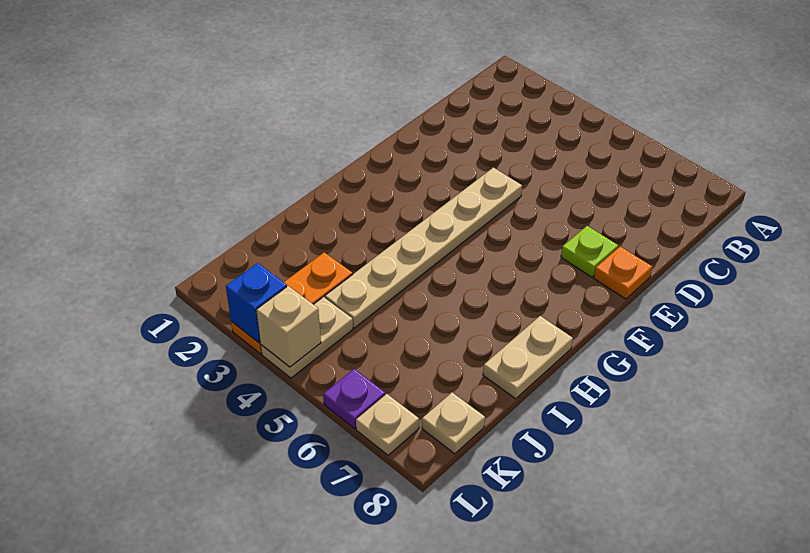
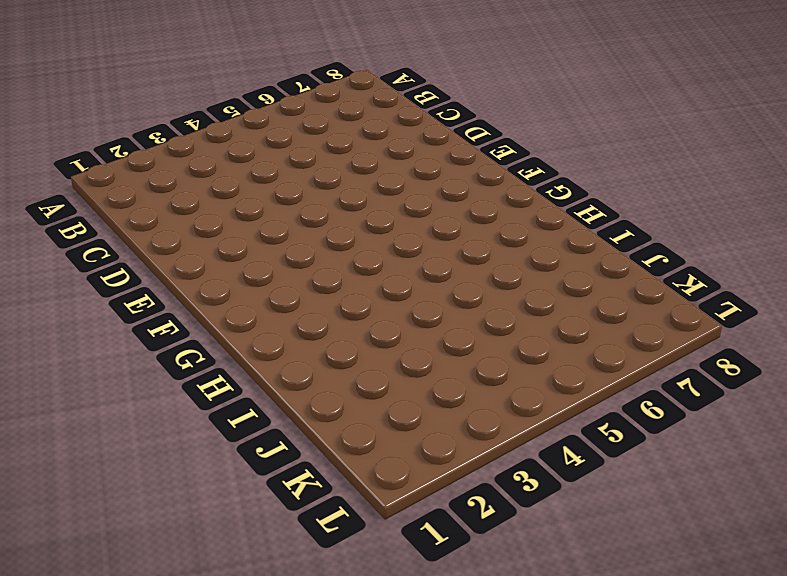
none -> tan plate E4:J4 level 1
none -> lime plate E7 level 1

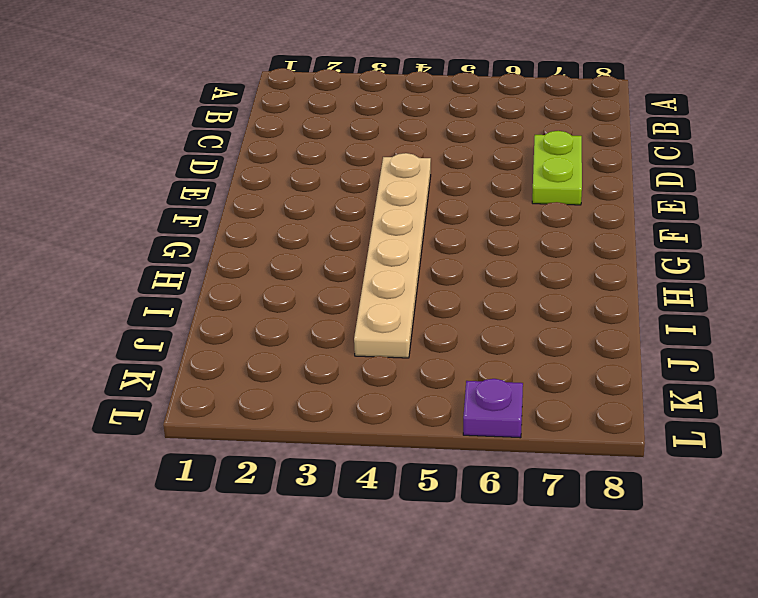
lime plate D7:E7 level 1 -> lime plate E7 level 1
none -> orange plate E8 level 1
none -> tan plate H8:I8 level 1

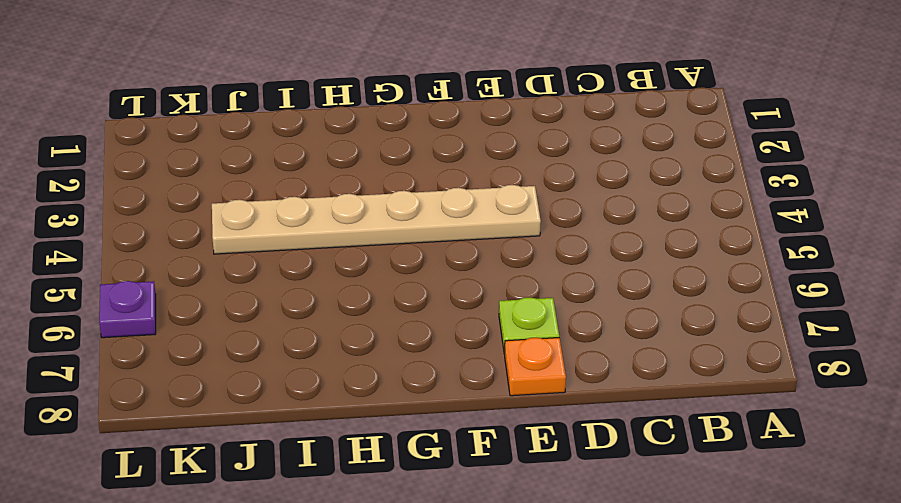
none -> tan plate H8:I8 level 1
none -> orange plate J3:L3 level 1

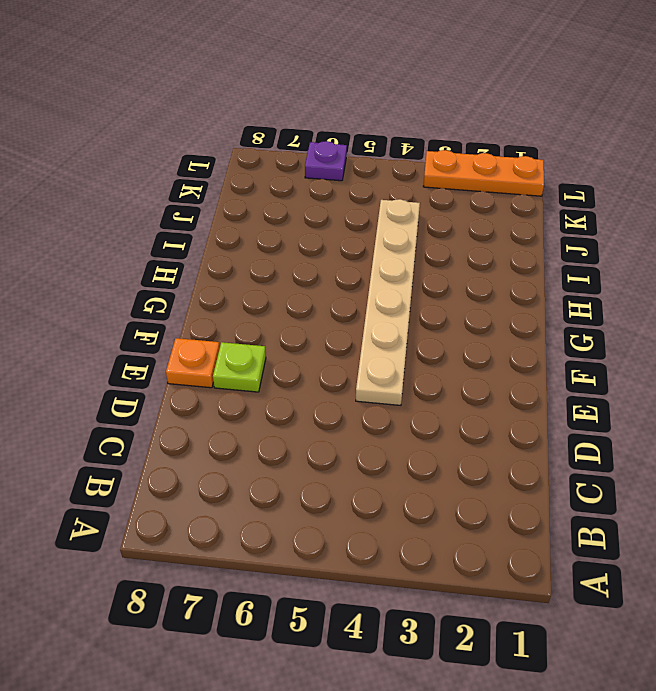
orange plate L1:L3 level 1 -> orange plate J3:L3 level 1
none -> tan plate H8:I8 level 1
none -> tan plate K4:L4 level 1

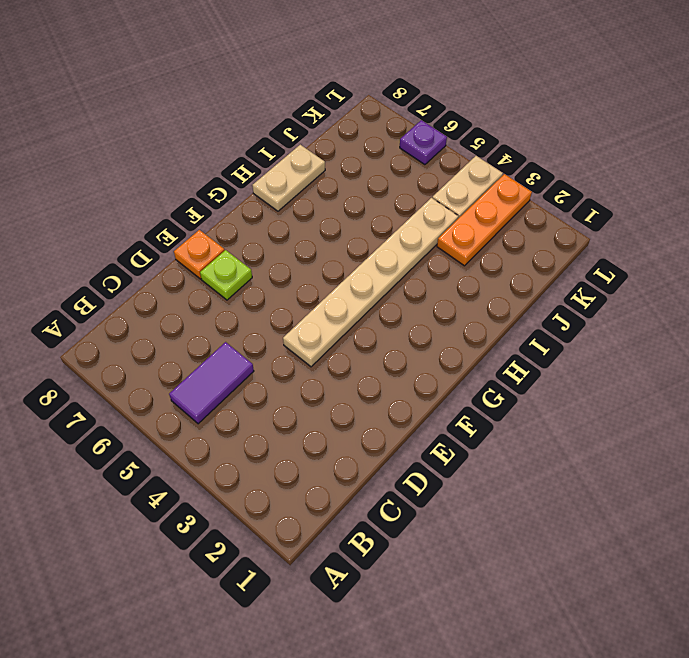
purple tile B5:C5 level 1 -> none
none -> tan plate K8 level 1
none -> tan plate L7 level 1

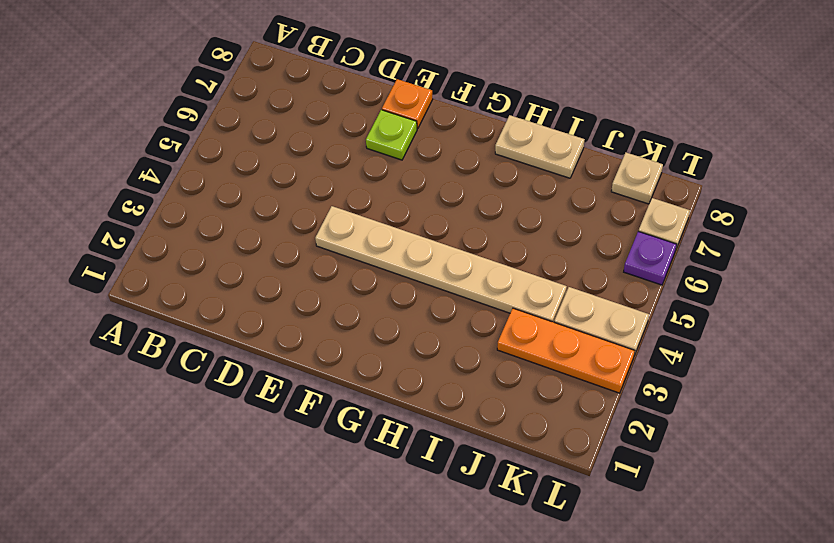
none -> blue brick L3 level 2
none -> tan brick L4 level 2

